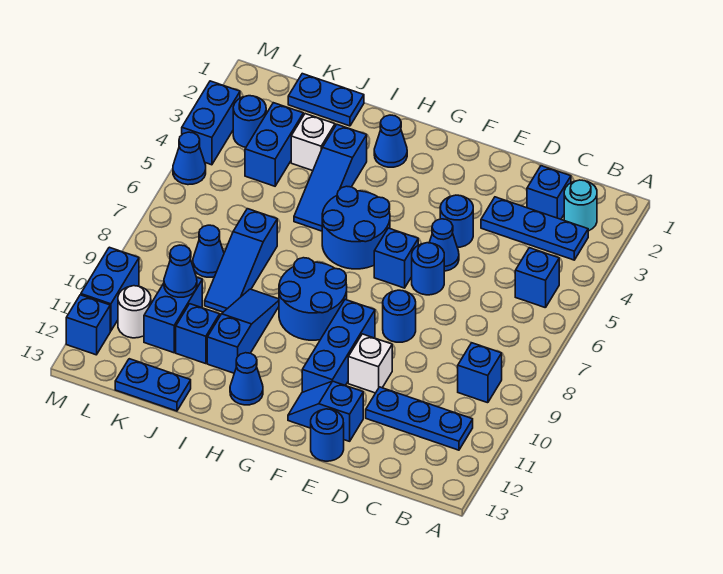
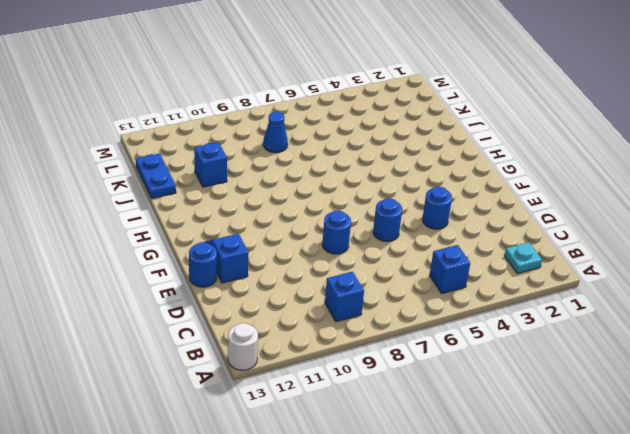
white round brick A13 level 1 -> white round brick L11 level 1
cyan plate B2 level 1 -> cyan round brick B2 level 1
none -> blue plate B3:D3 level 1
none -> blue plate B11:D11 level 1
none -> blue brick C2 level 1
none -> blue cone E5 level 1

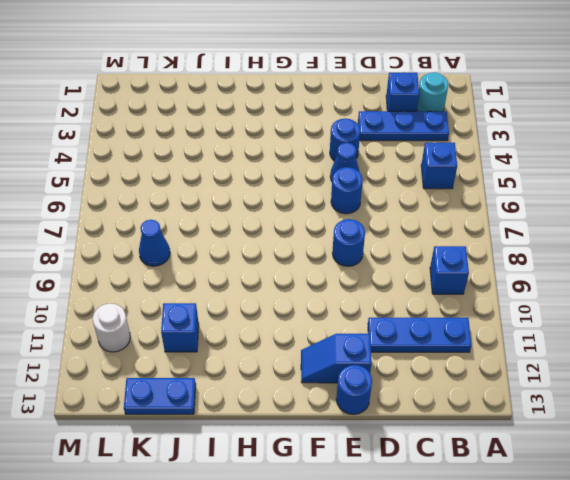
none -> white brick E10 level 1
none -> blue brick F6 level 1
none -> blue brick F9:F11 level 1
none -> blue round brick G5:H6 level 1

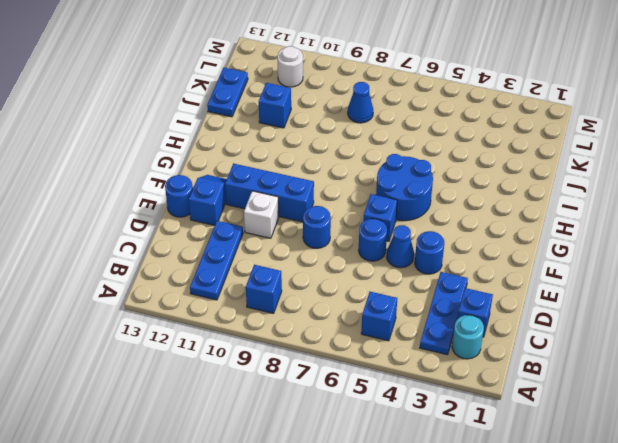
none -> blue round brick G8:H9 level 1
none -> blue cone H2 level 1
none -> blue cone H12 level 1
none -> blue slope I3:I5 level 1 top 3

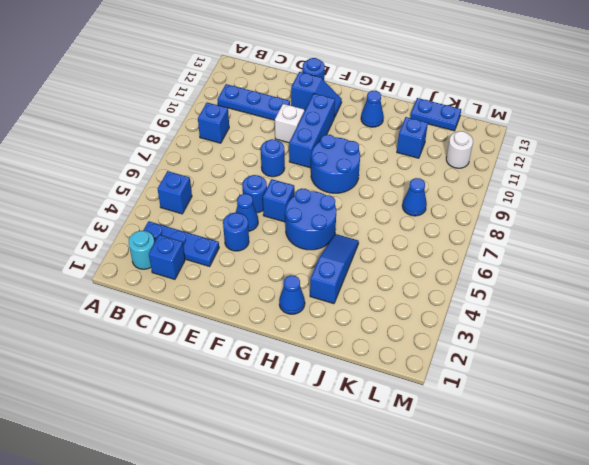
none -> blue slope I9:I11 level 1 top 11
none -> blue plate J1:K1 level 1
none -> white brick J3 level 1
none -> blue slope J7:J9 level 1 top 7

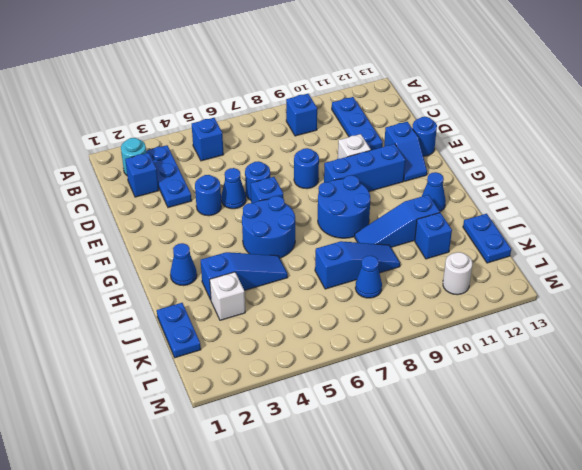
none -> blue brick K3:K4 level 1
none -> blue brick K10:K11 level 1
none -> blue round brick L3 level 1
none -> blue brick M3:M4 level 1

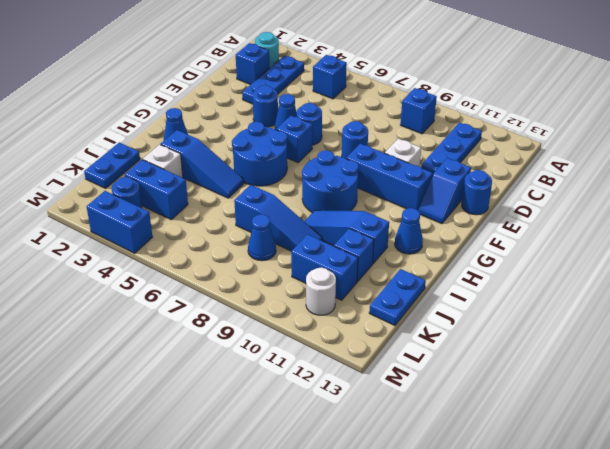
none -> blue cone M5 level 1
none -> blue brick M10:M11 level 1
none -> blue brick M12 level 1
none -> blue cone K10 level 2

